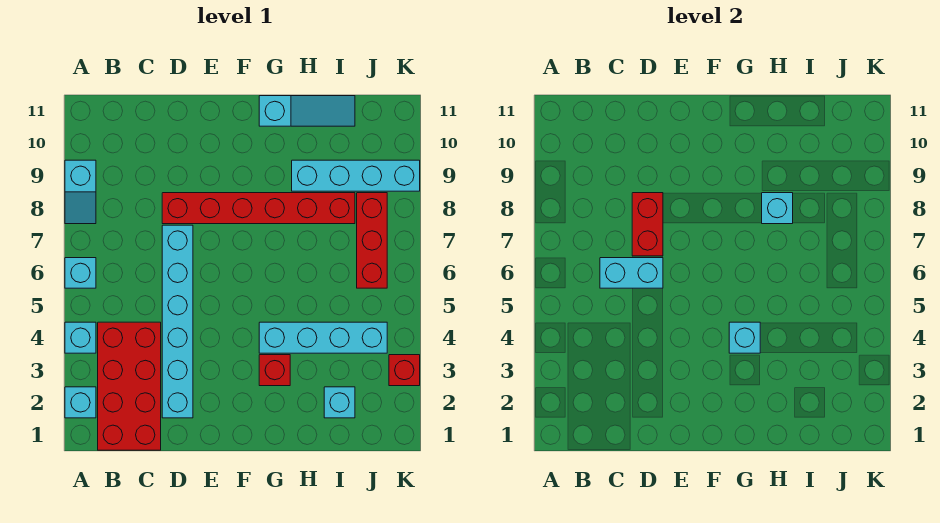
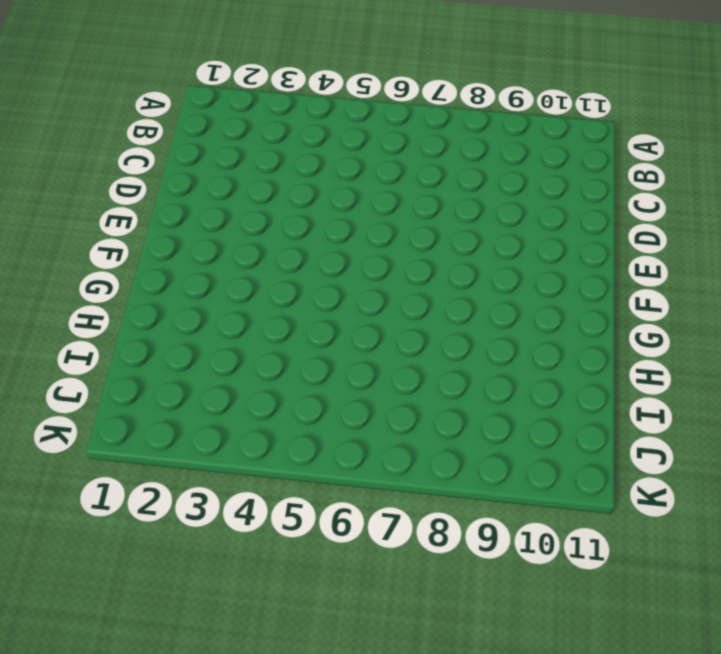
none -> cyan brick A2 level 1
none -> cyan brick A4 level 1
none -> cyan brick A6 level 1

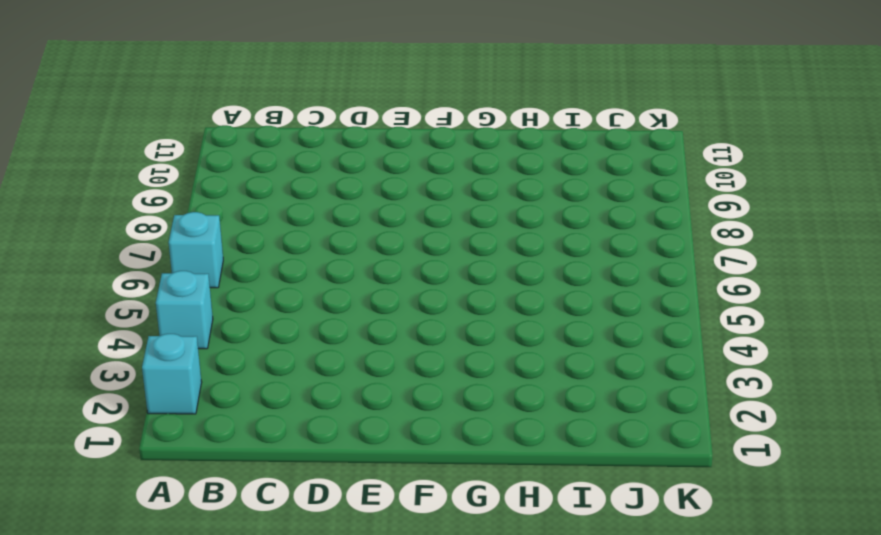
none -> cyan slope A8:A9 level 1 top 9
none -> red brick B1:C4 level 1
none -> cyan brick D2:D7 level 1

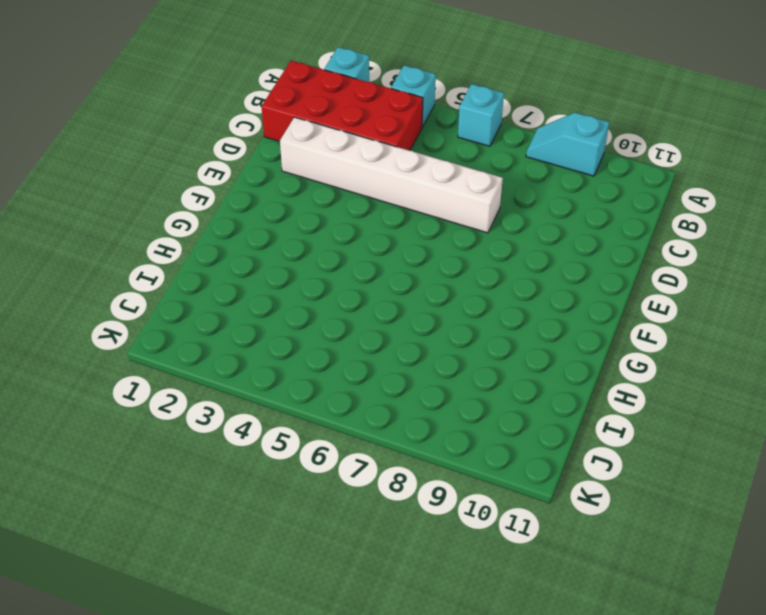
white brick D2:D7 level 1 -> cyan brick D2:D7 level 1
none -> red brick D8:I8 level 1
none -> red brick G3 level 1
none -> cyan brick G4:J4 level 1

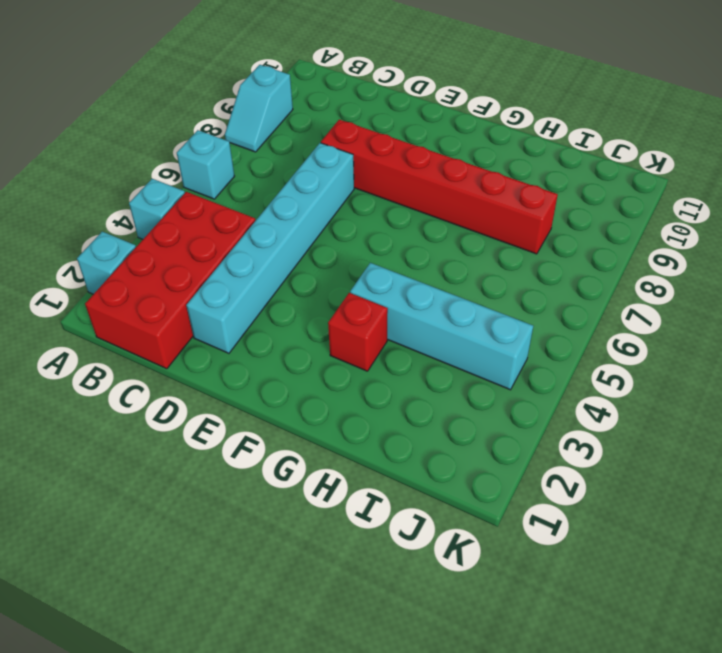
none -> cyan slope G11:I11 level 1 top G
none -> cyan brick H9:K9 level 1
none -> cyan brick I2 level 1

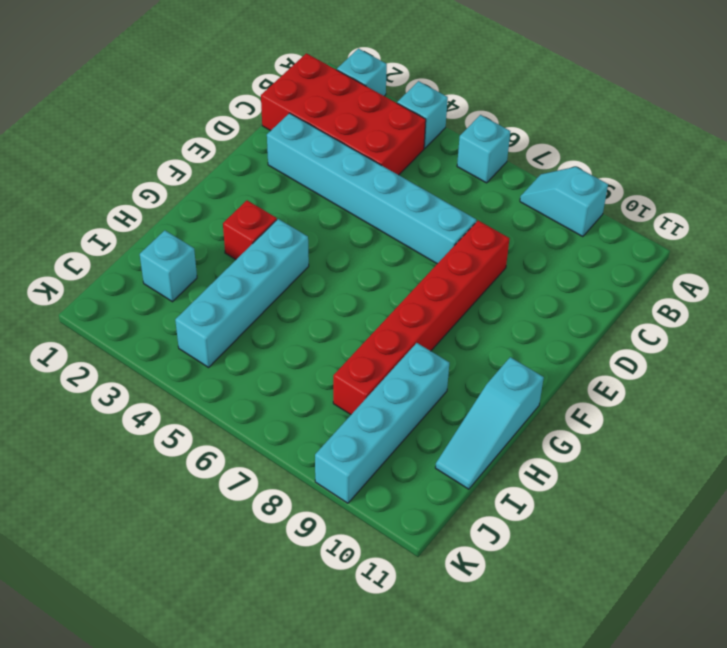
none -> red brick J6:J8 level 1
none -> red brick K3 level 1
none -> cyan brick C6:D6 level 2

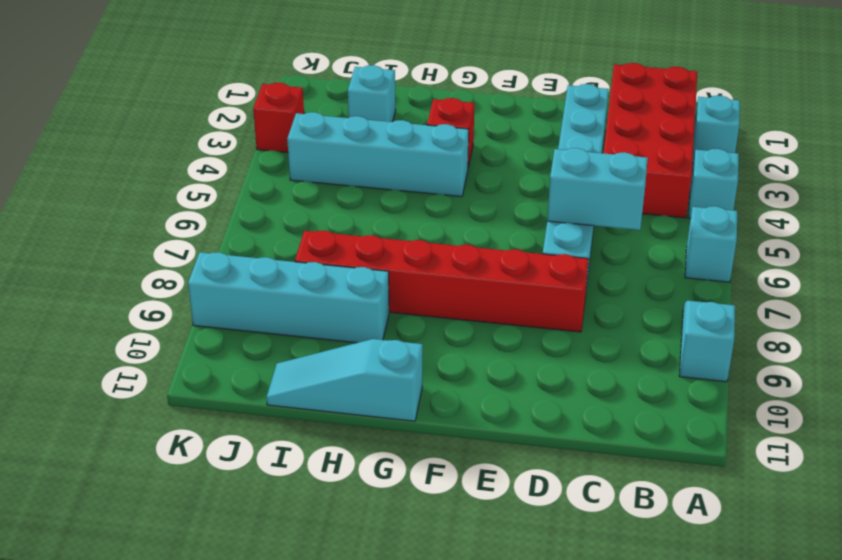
none -> red brick J6:J8 level 1
none -> red brick D7:D8 level 2
none -> cyan brick G4 level 2

